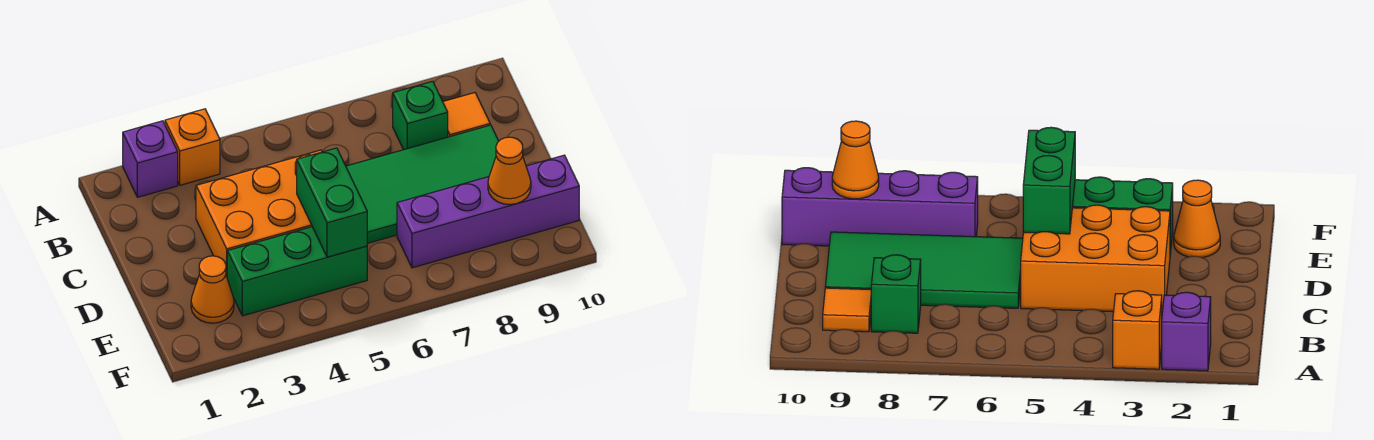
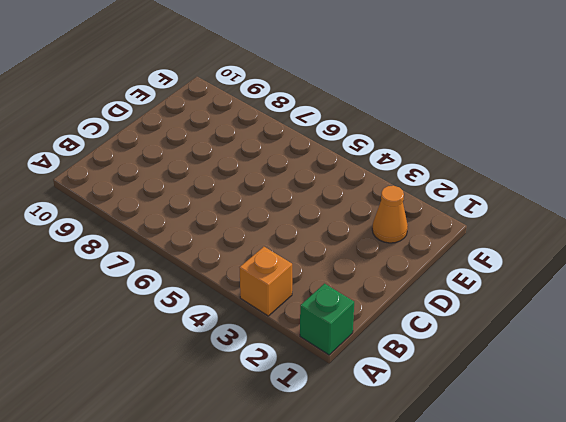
green brick A1 level 1 -> green brick B8 level 1
none -> purple brick A2 level 1
none -> orange tile B9 level 1

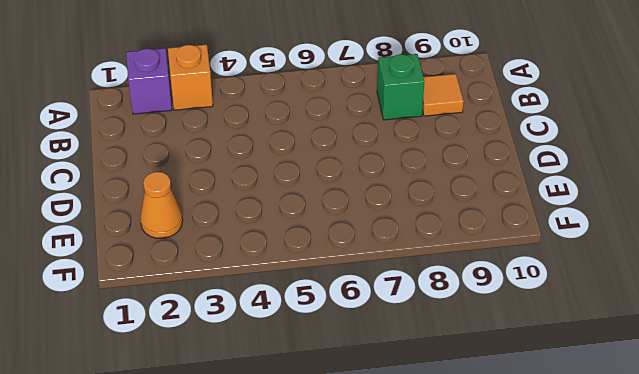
none -> orange brick C3:D5 level 1
none -> green tile C6:D9 level 1

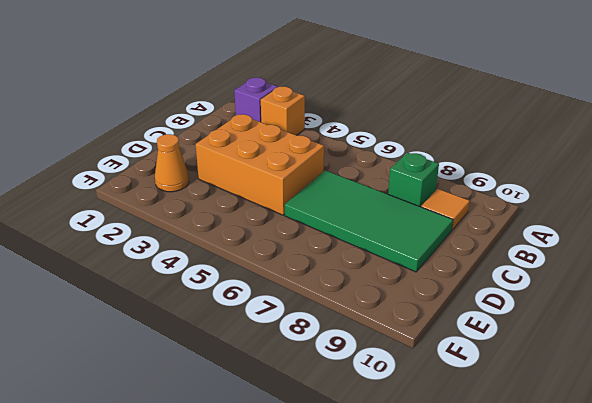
none -> green brick E3:E5 level 1
none -> purple brick E7:E10 level 1

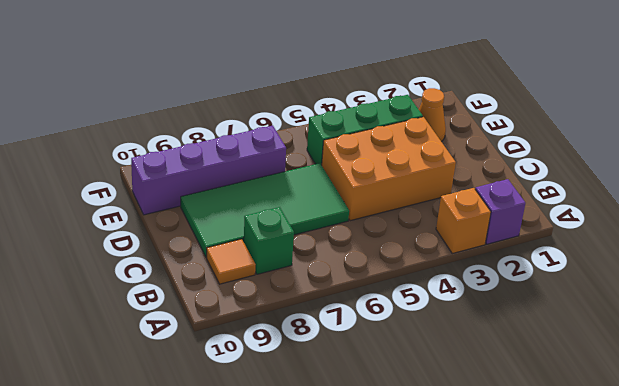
none -> green brick D5:E5 level 2
none -> orange cone E9 level 2

